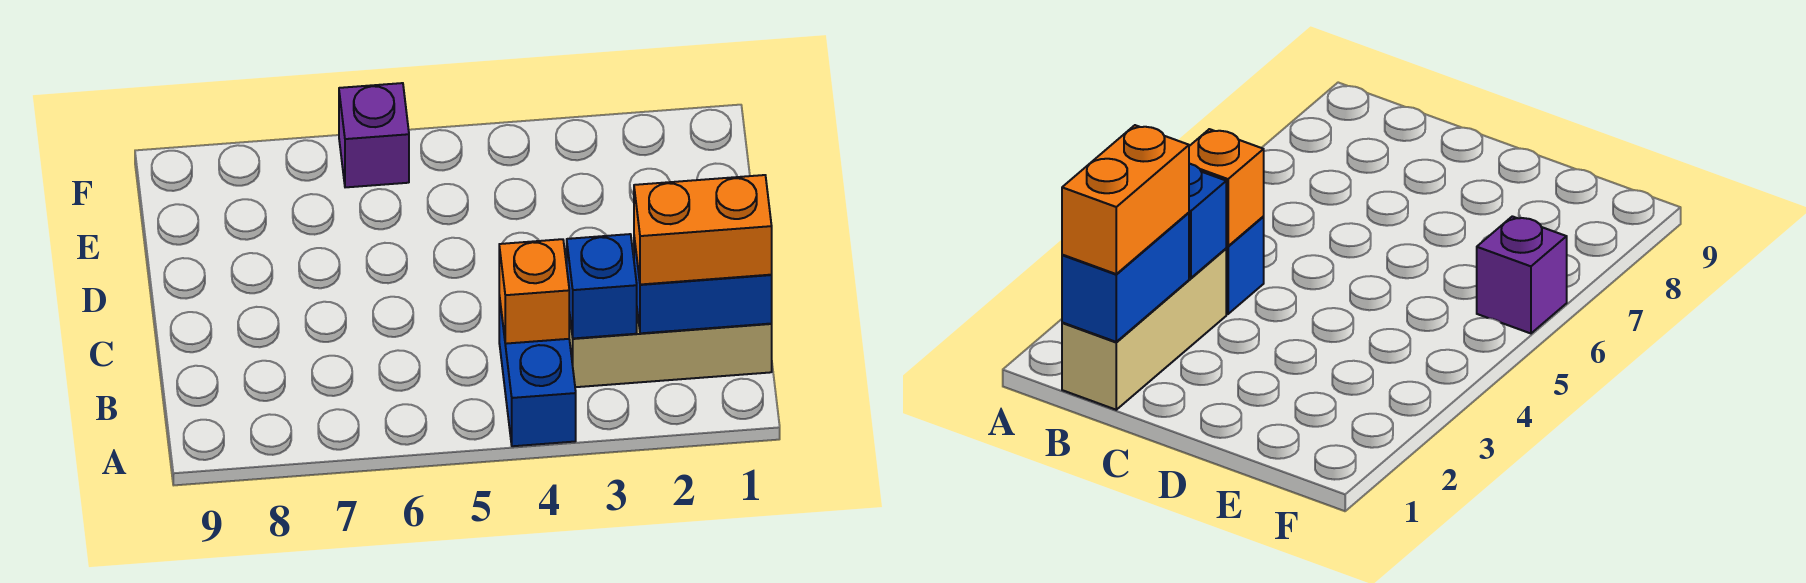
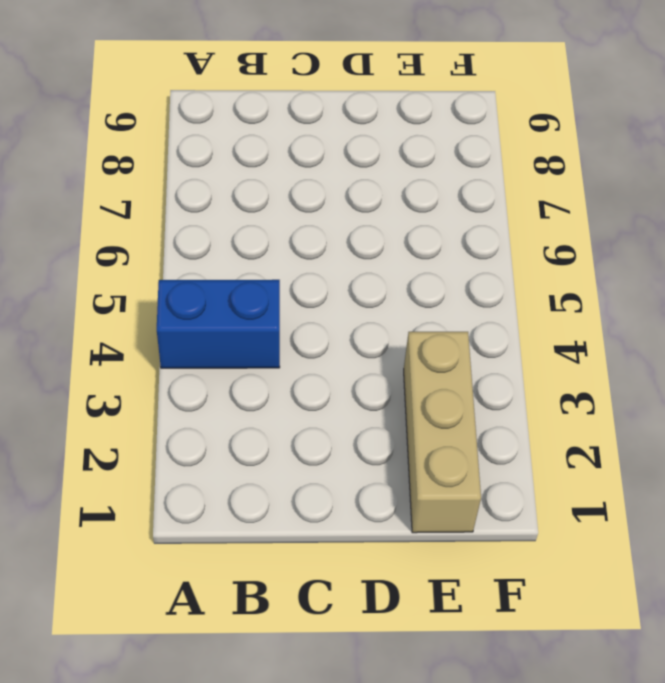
tan brick E1:E3 level 1 -> tan brick B1:B3 level 1
none -> purple brick F6 level 1
none -> blue brick B1:B2 level 2

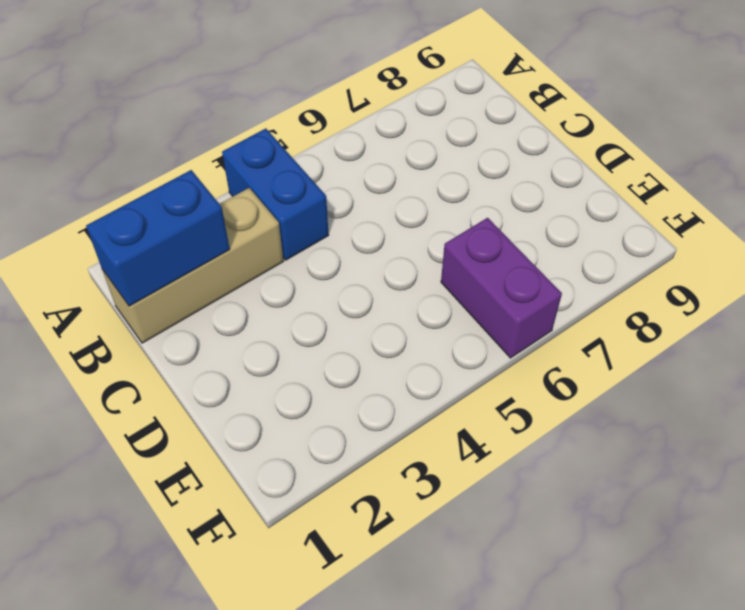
purple brick E6:F6 level 1 -> purple brick F6 level 1
none -> blue brick B3 level 2
none -> orange brick B4 level 2

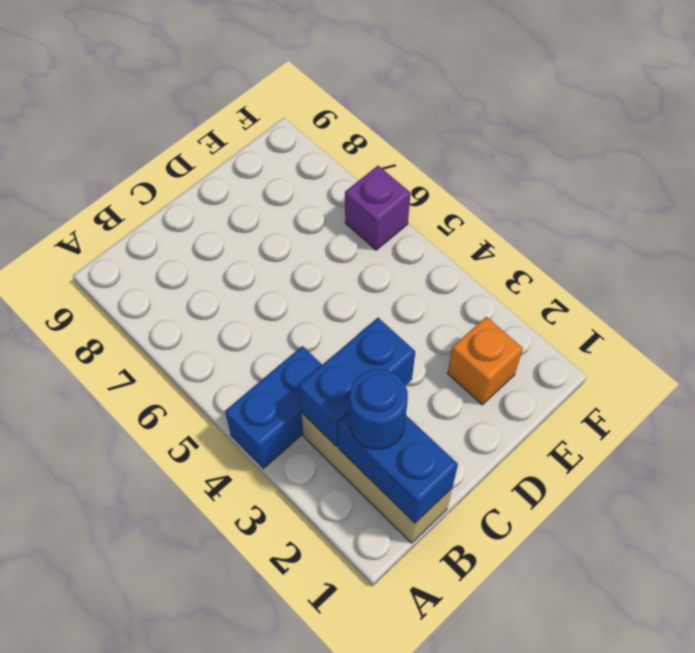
blue round brick B2 level 3 -> orange brick B1:B2 level 3
blue brick B3:C3 level 2 -> blue brick B3 level 2
orange brick E2 level 1 -> orange brick B4 level 2

